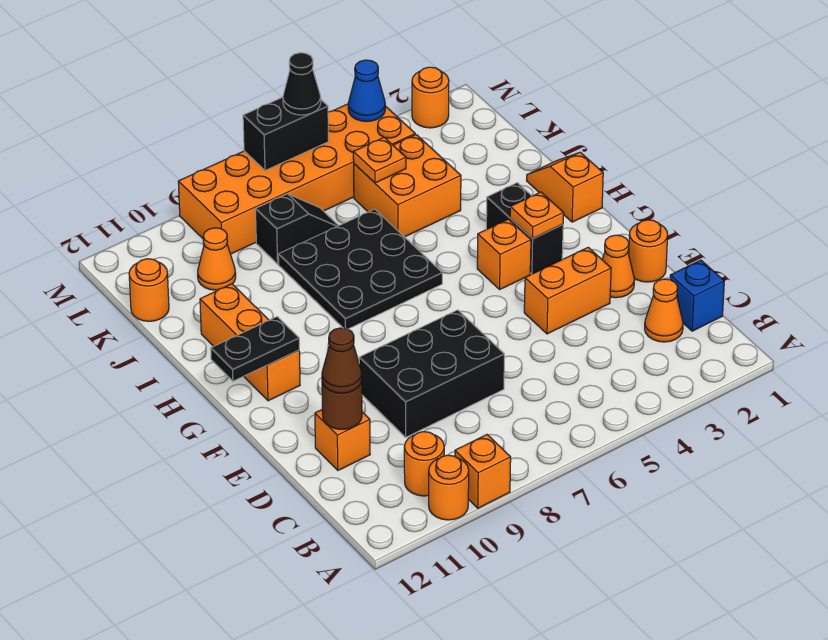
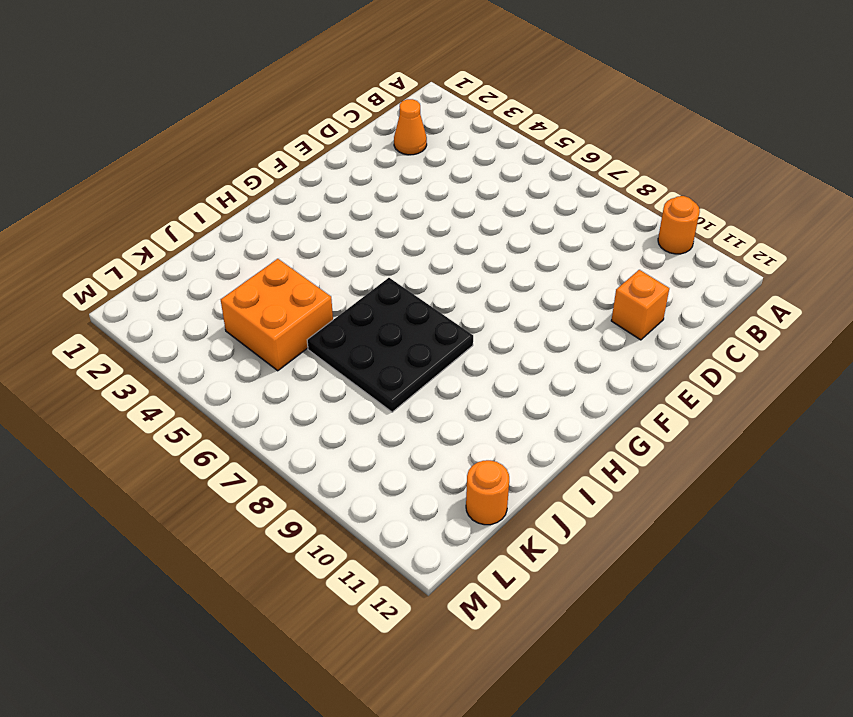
none -> orange brick A9 level 1
none -> orange round brick B10 level 1
none -> blue brick C1 level 1

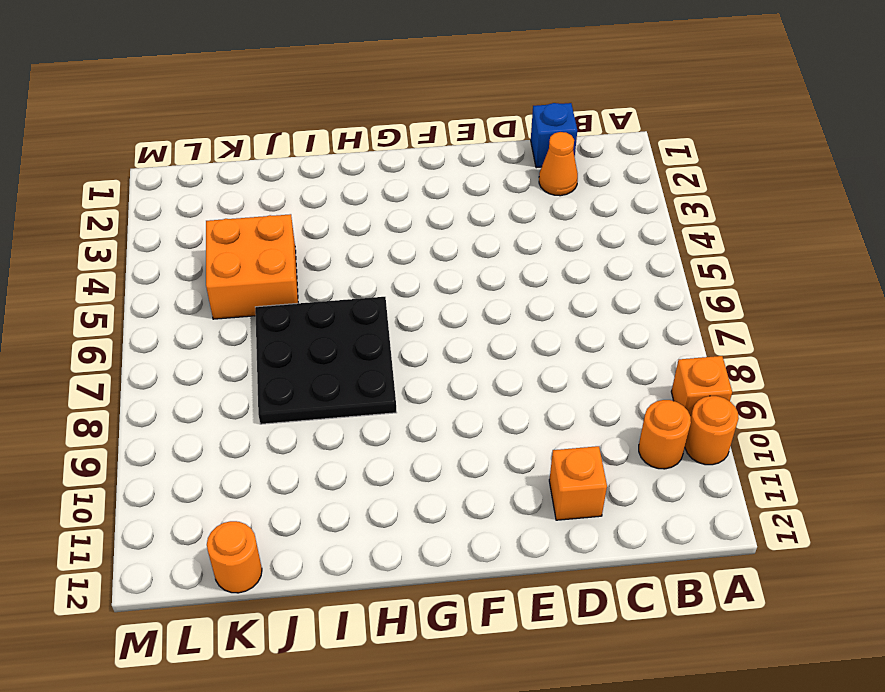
none -> black brick D7:E9 level 1
none -> orange round brick E1 level 1
none -> orange cone E2 level 1

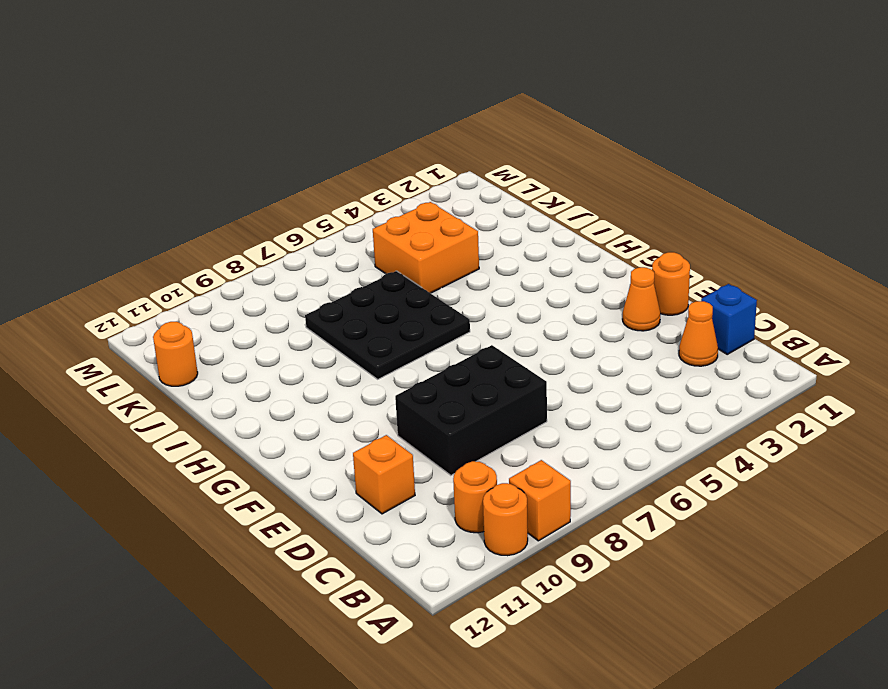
none -> orange brick E3:E4 level 1
none -> black brick G3:H3 level 1
none -> orange brick G4 level 1

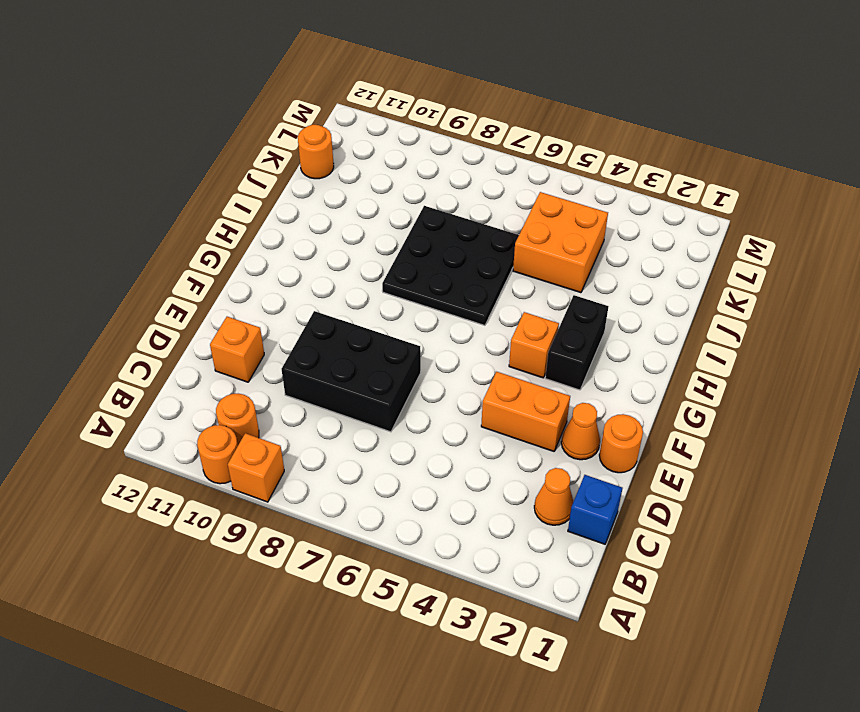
none -> orange brick G11:I11 level 1
none -> orange slope H1:I1 level 1 top H
none -> black slope K7:K8 level 1 top 8

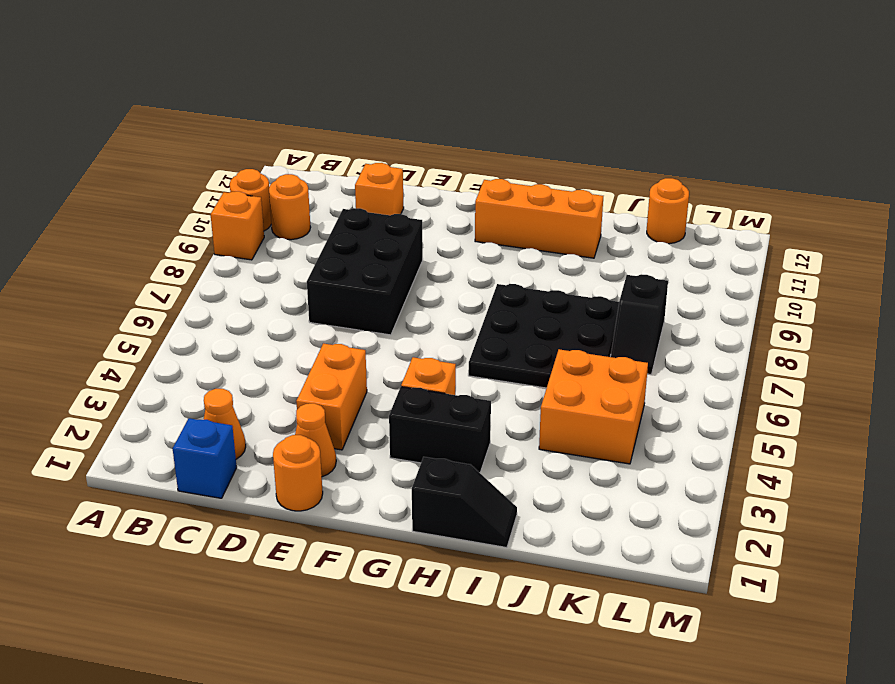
black slope H1:I1 level 1 top H -> orange slope H1:I1 level 1 top H
none -> orange cone K10 level 1
none -> orange brick L4:M9 level 1
none -> orange round brick M2 level 1

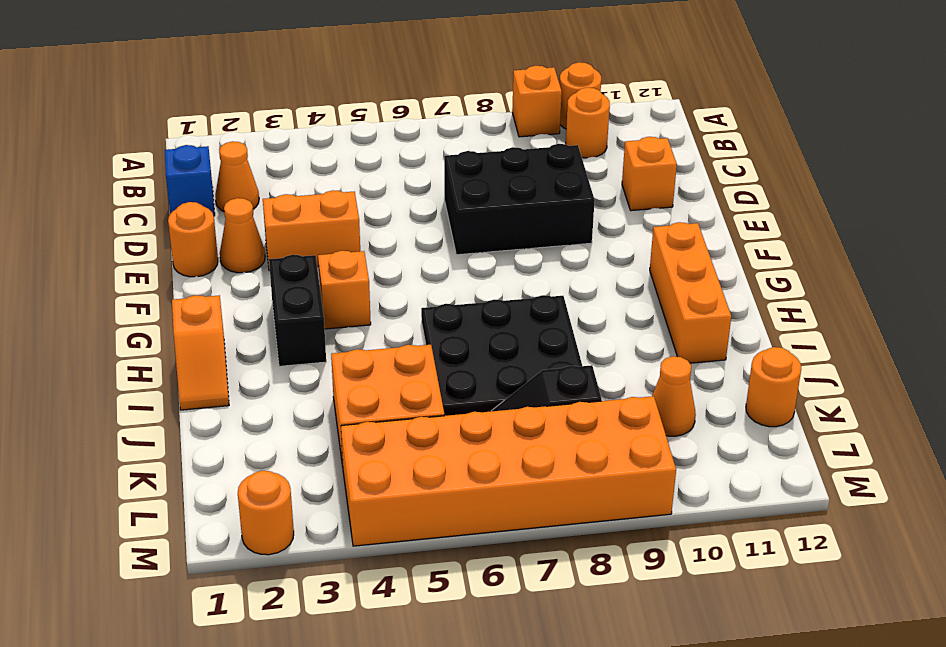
none -> brown round brick D11 level 2
none -> orange plate G3 level 2
none -> black plate G11:G12 level 2

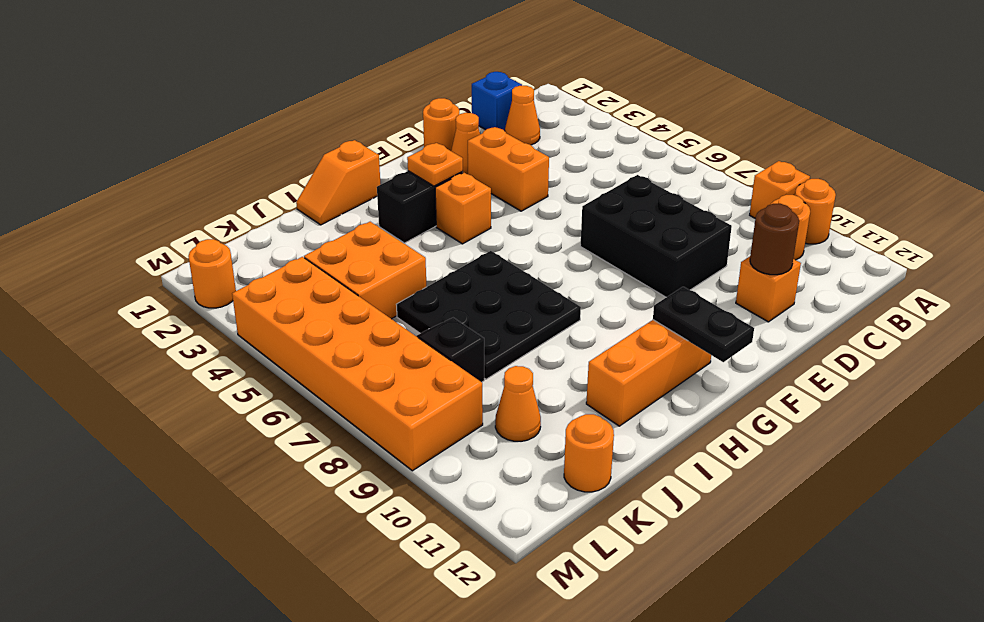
none -> orange plate K5 level 2
none -> blue cone M4 level 2
none -> black brick M6:M7 level 2

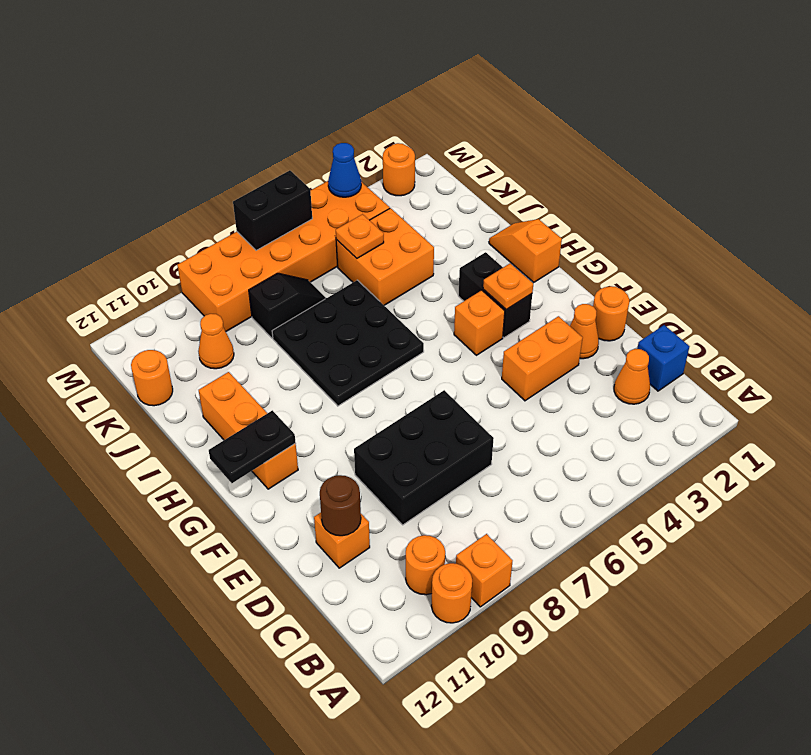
none -> brown cone D11 level 3
none -> black cone M6 level 3

